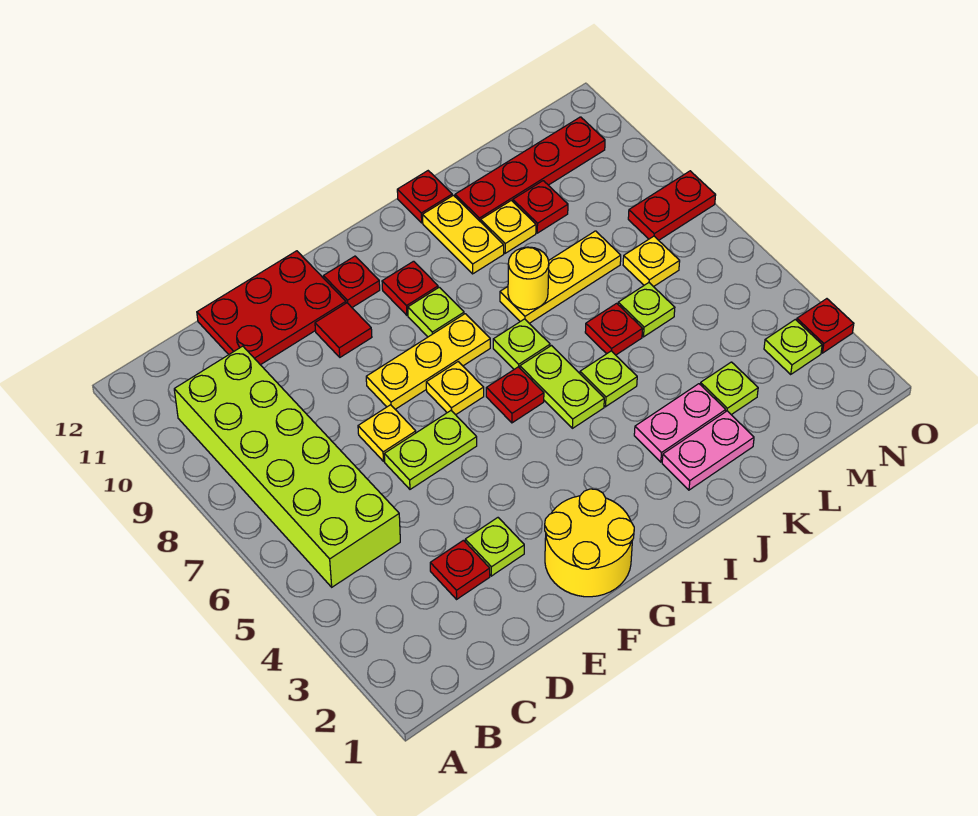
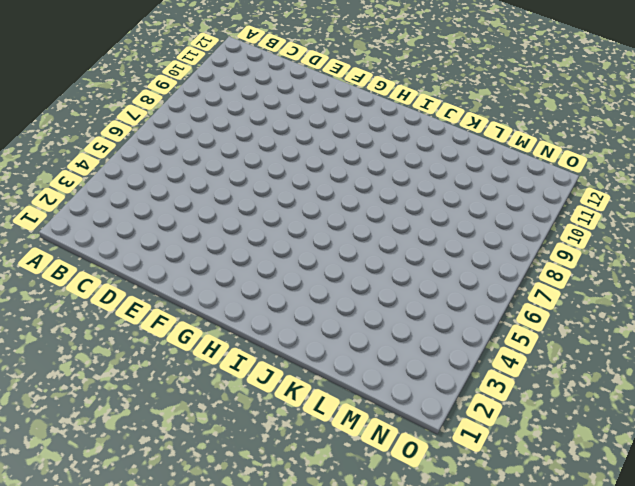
none -> lime brick B5:C10 level 1
none -> red plate D3 level 1
none -> red plate D11:F12 level 1
none -> lime plate E3 level 1

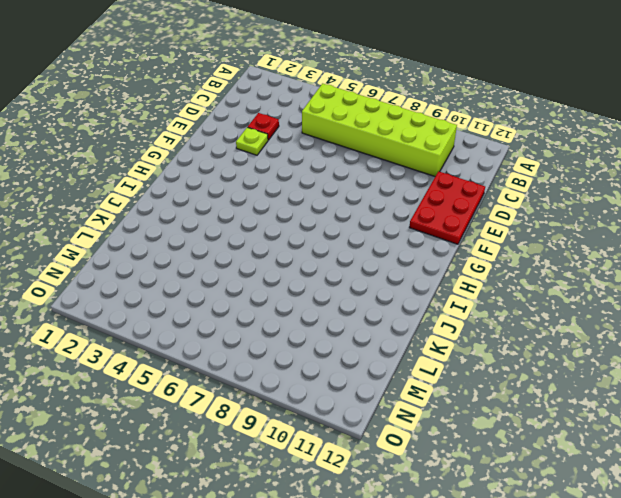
none -> lime plate E6:F6 level 1
none -> yellow plate E7 level 1
none -> yellow round brick F1:G2 level 1
none -> yellow plate F8:H8 level 1

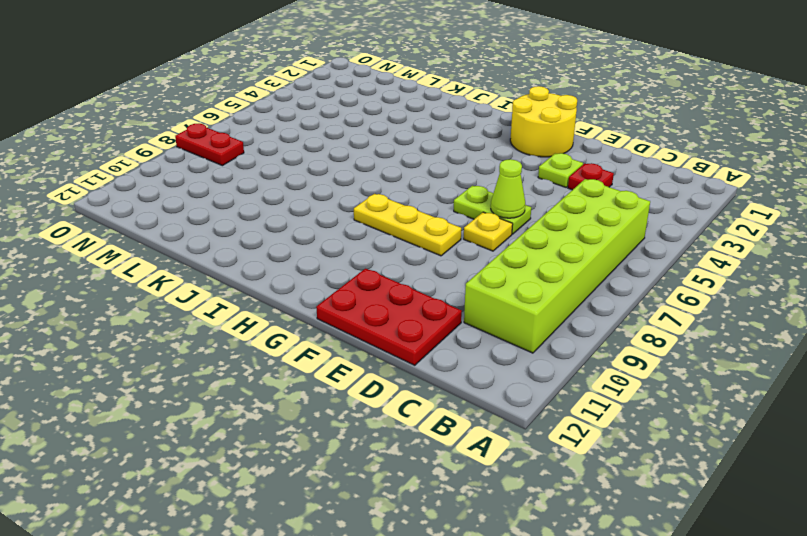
lime cone E6 level 2 -> none
none -> red tile F10 level 1
none -> yellow plate G7 level 1
none -> red plate G11 level 1
none -> red plate H6 level 1

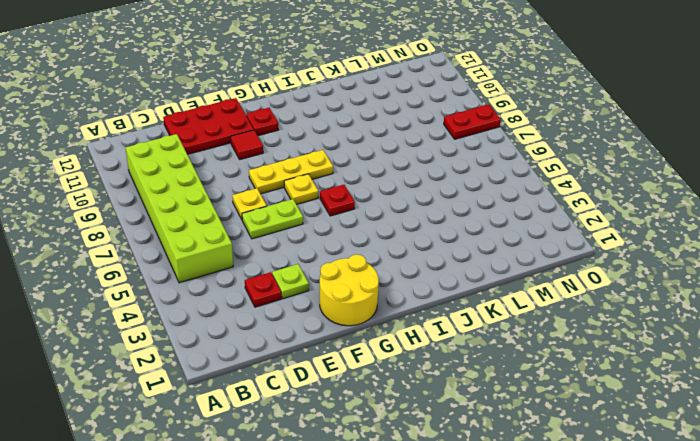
none -> lime plate H9 level 1
none -> red plate H10 level 1
none -> lime plate I5:I6 level 1
none -> lime plate I7 level 1

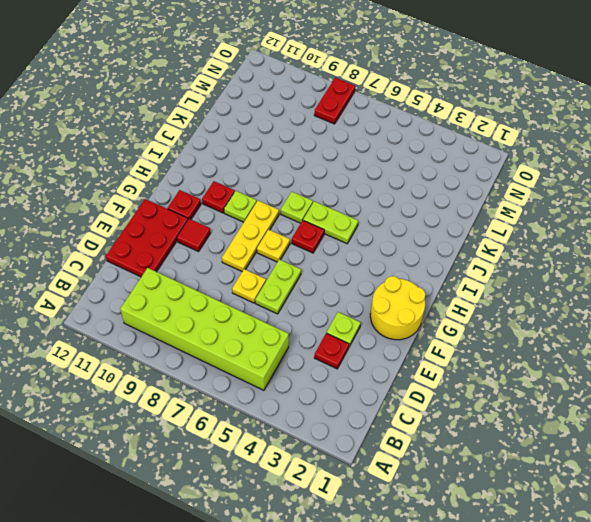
none -> pink plate J2:K2 level 1
none -> pink plate J3:K3 level 1
none -> lime plate J5 level 1
none -> yellow plate J8:L8 level 1

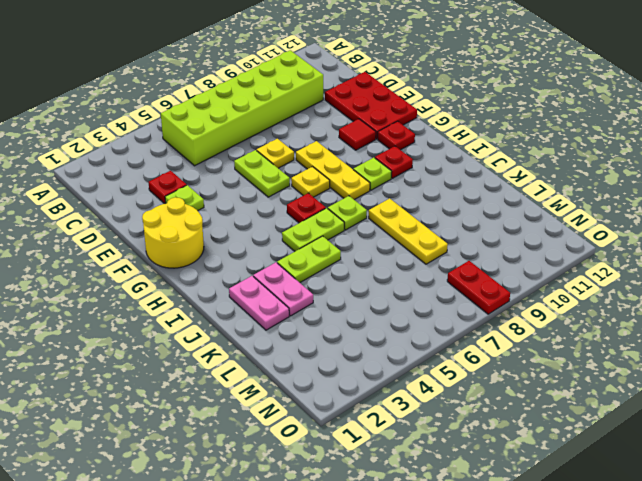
lime plate J4:J5 level 1 -> lime plate J5 level 1
none -> yellow plate J10:J11 level 1
none -> red plate J12 level 1
none -> red plate K6 level 1
none -> yellow plate K10 level 1

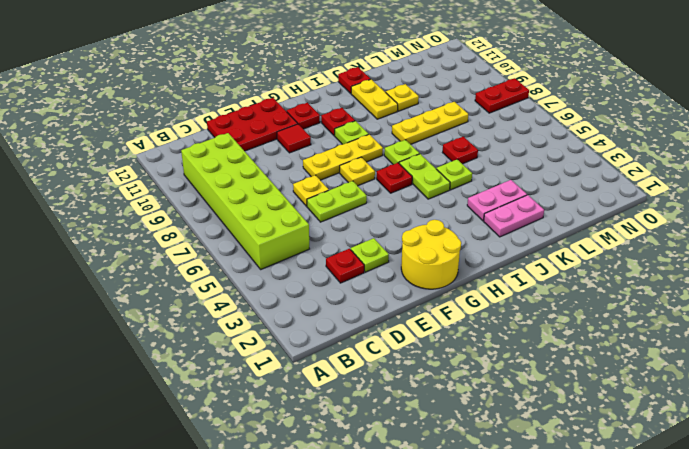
none -> red plate K11:N11 level 1
none -> lime plate L3 level 1
none -> lime plate L6 level 1
none -> red plate L10 level 1

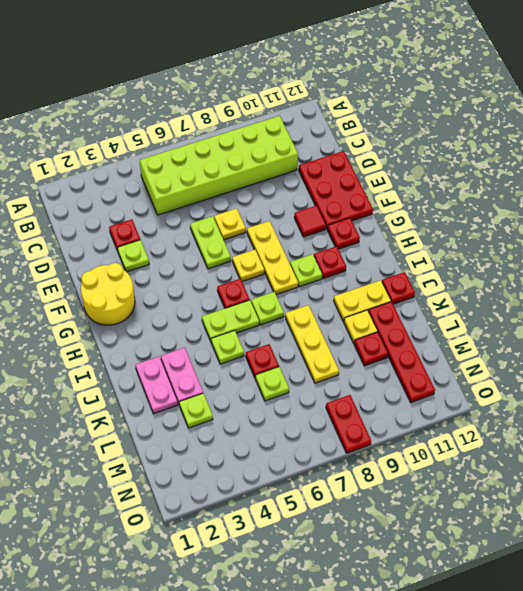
none -> yellow plate M7 level 1
none -> lime plate N3 level 1
none -> red plate O3 level 1
none -> yellow round brick J8 level 2

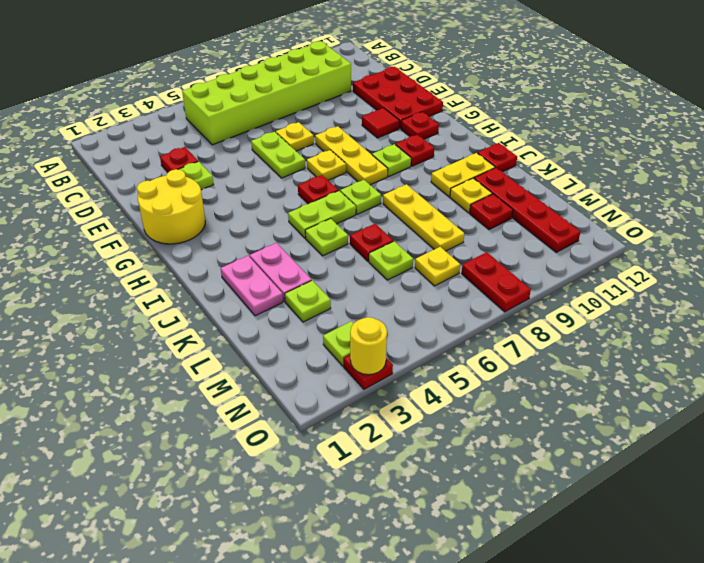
yellow round brick O3 level 2 -> yellow round brick J8 level 2

